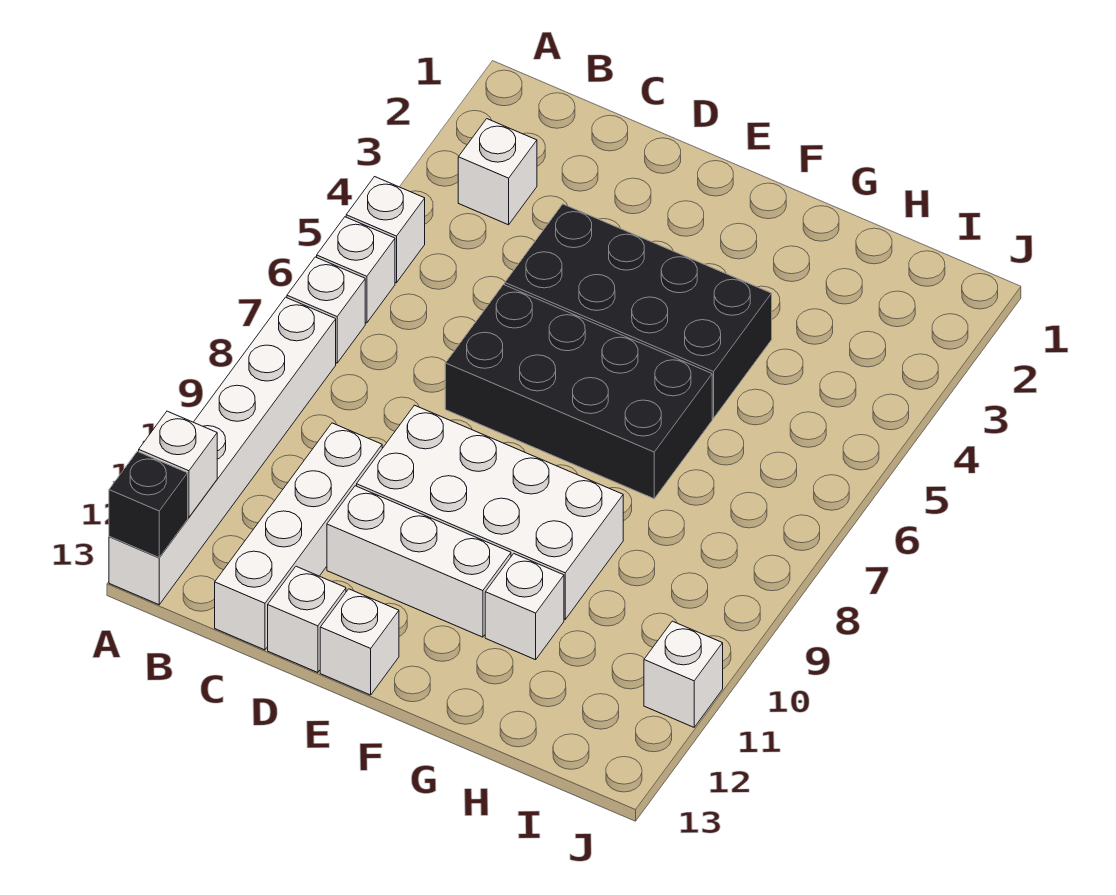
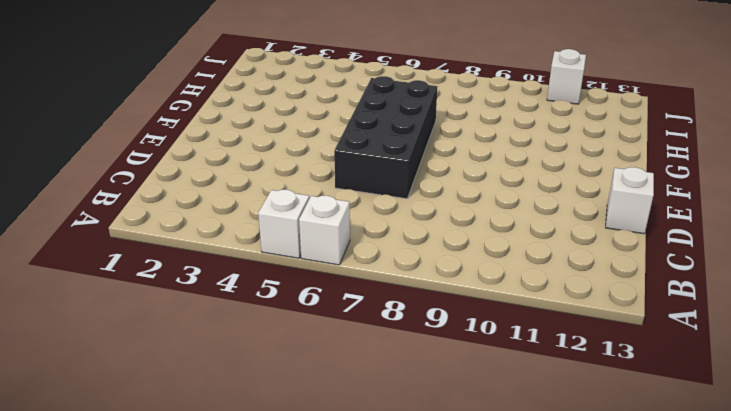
none -> white brick A7 level 1
none -> white brick A8:A13 level 1
none -> white brick B3 level 1

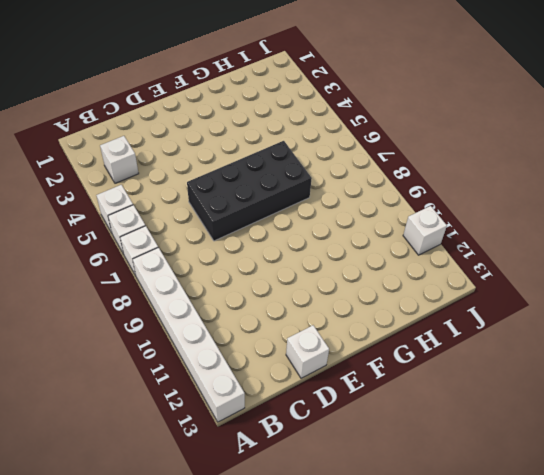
none -> white brick C10:C13 level 1
none -> black brick D4:G5 level 1
none -> white brick D9:G10 level 1

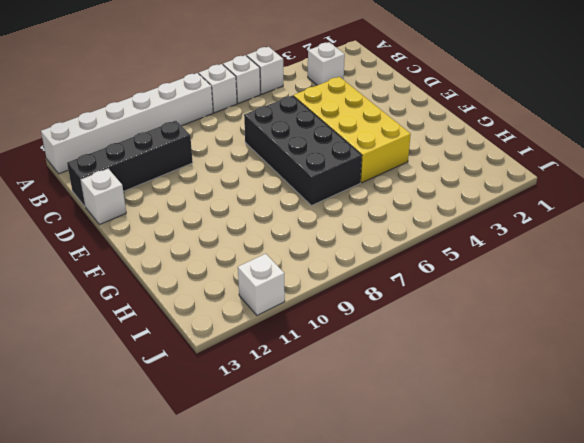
black brick C10:C13 level 1 -> white brick C10:C13 level 1
yellow brick D4:G5 level 1 -> black brick D4:G5 level 1
none -> white brick D9:G10 level 1
none -> white brick D11:F11 level 1
none -> white brick E13 level 1

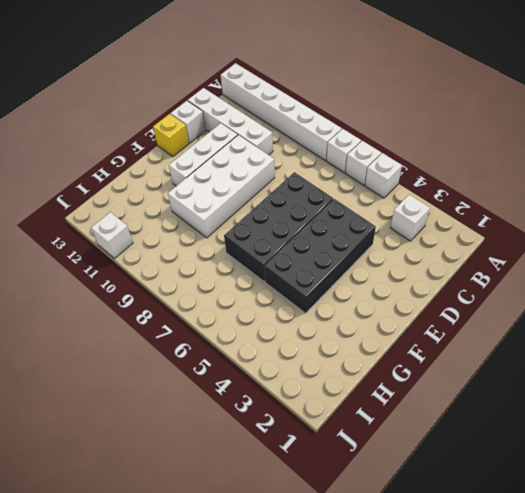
yellow brick E13 level 1 -> white brick E13 level 1
none -> white brick G11 level 1
none -> white brick A12 level 2
none -> black brick A13 level 2

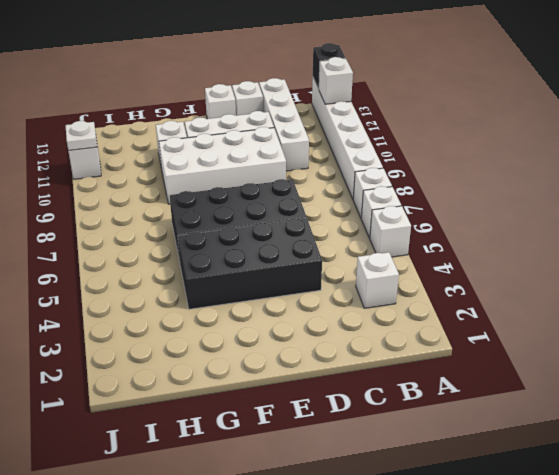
white plate J11 level 2 -> none

